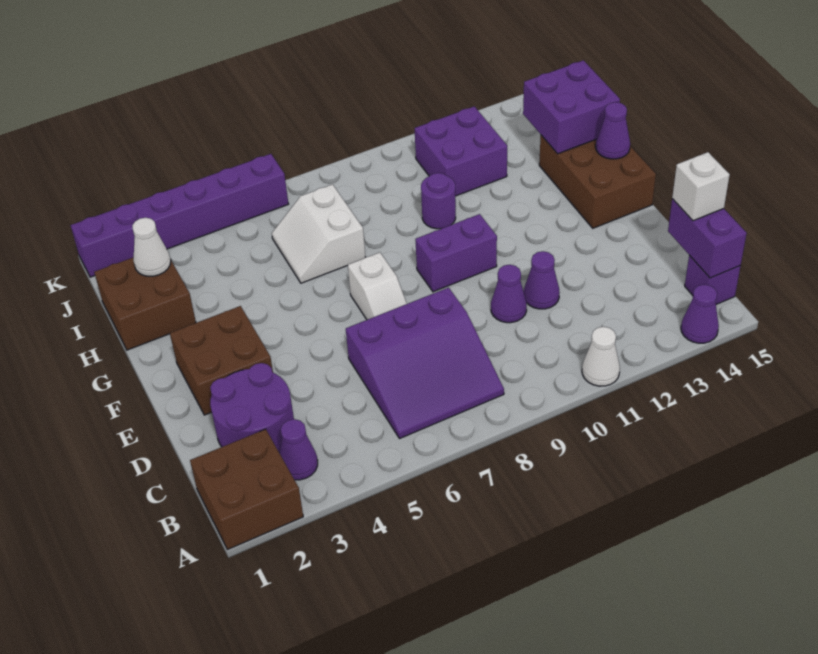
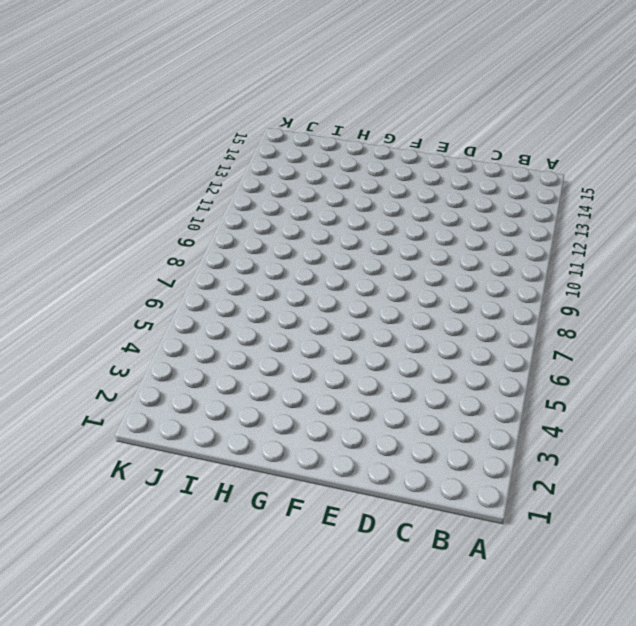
none -> brown brick A1:B2 level 1
none -> white cone A11 level 1
none -> purple cone A14 level 1

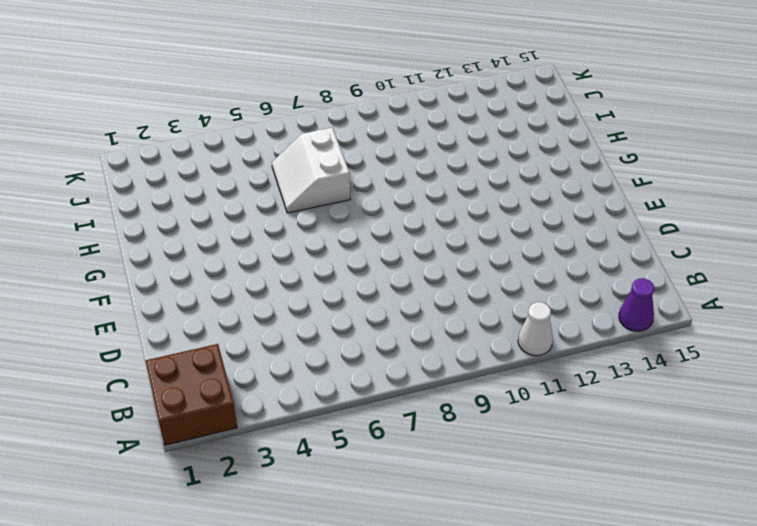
none -> purple cone B3 level 1
none -> purple slope B6:D8 level 1 top D
none -> purple brick B15 level 1

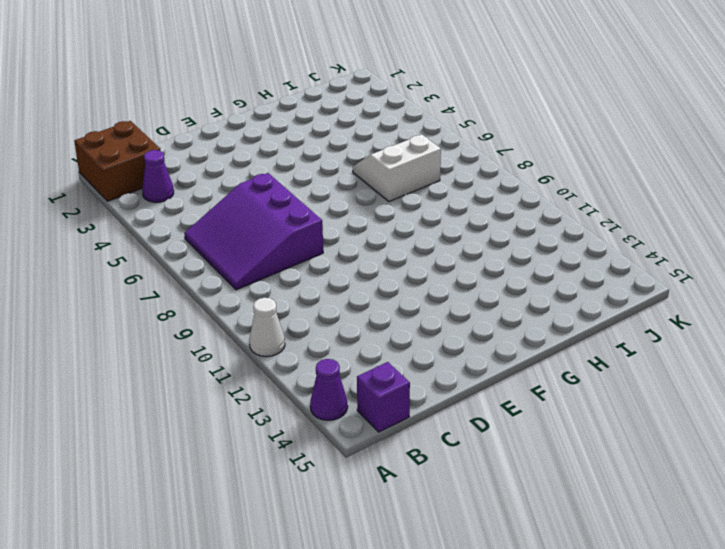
none -> purple round brick C2:D3 level 1
none -> purple cone D10 level 1
none -> purple cone D11 level 1

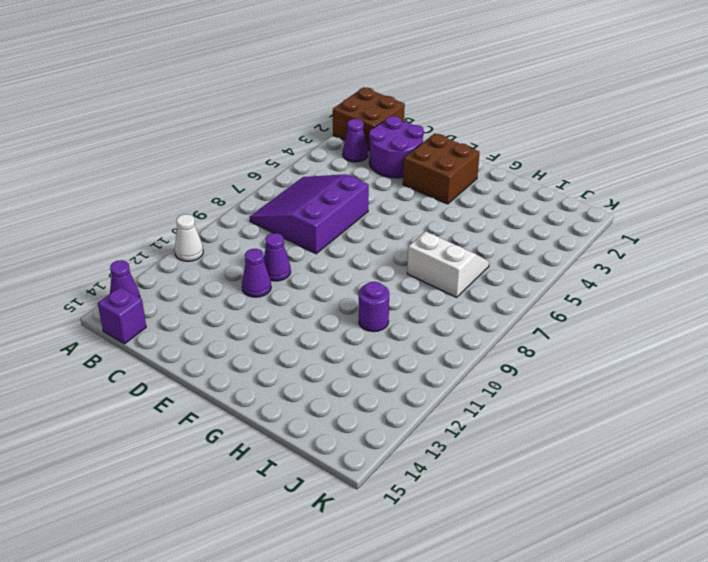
none -> white slope E7:F7 level 1 top F
none -> purple brick F9:F10 level 1
none -> brown brick F14:H15 level 1

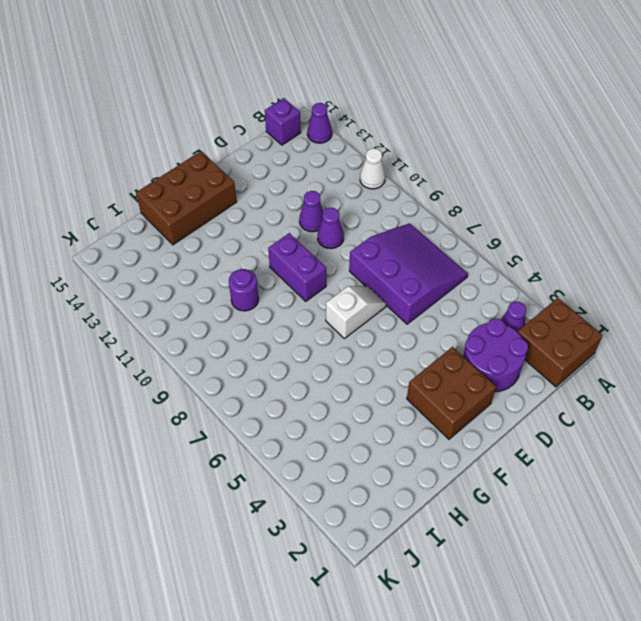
none -> brown brick H1:I2 level 1
none -> white slope H6:I7 level 1 top 7
none -> purple brick I11:J12 level 1

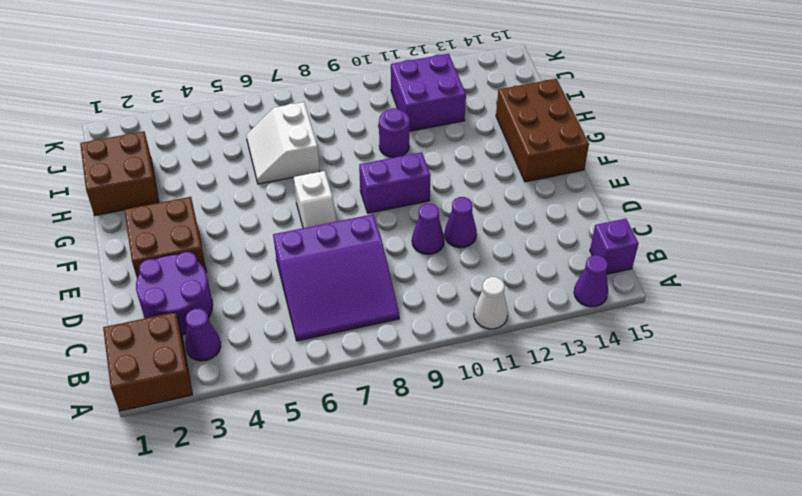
none -> purple brick K1:K6 level 1
none -> purple brick B15:C15 level 2
none -> purple cone G15 level 2

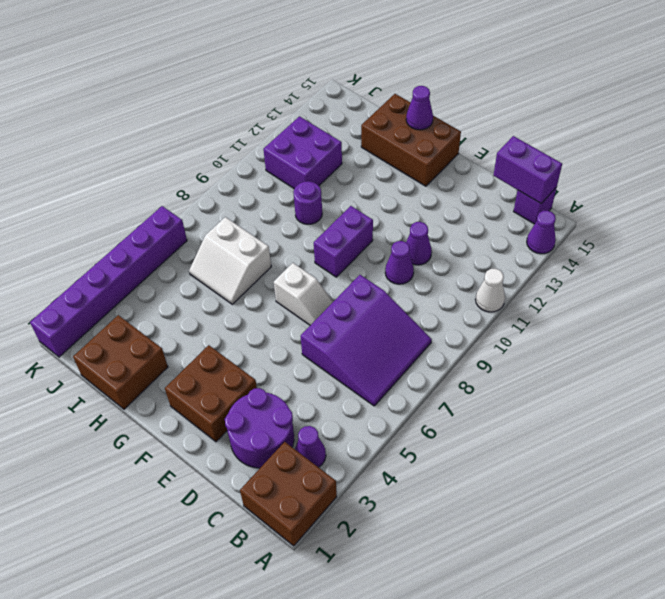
none -> purple brick H14:I15 level 2
none -> white cone I2 level 2
none -> white brick C15 level 3

